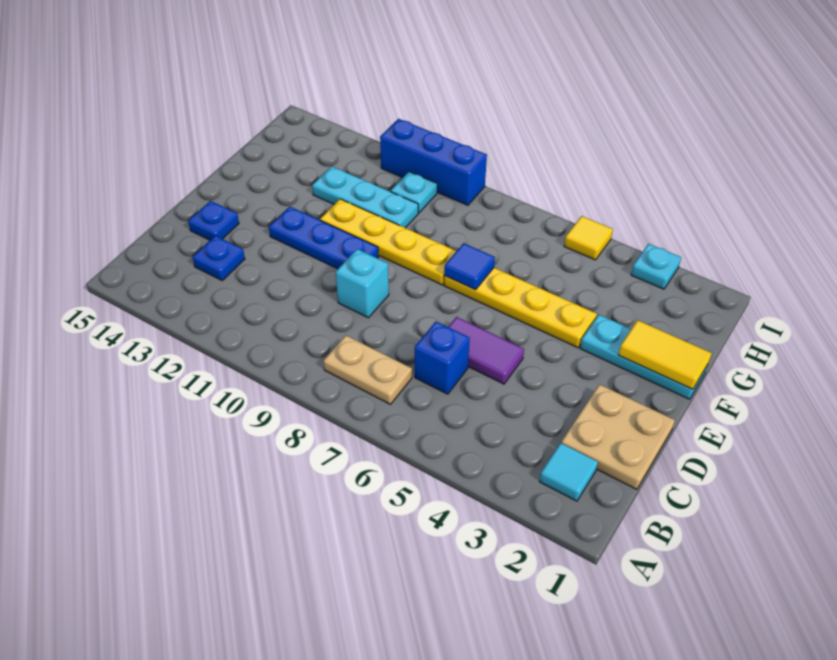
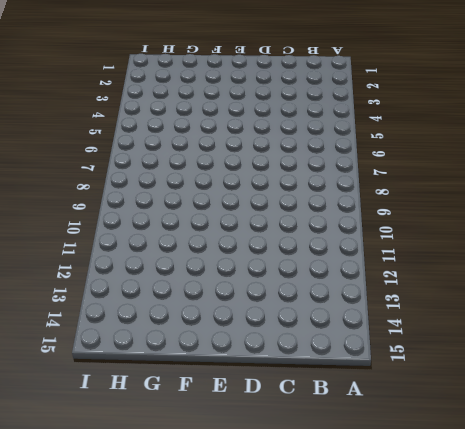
none -> cyan tile B2 level 1
none -> tan plate B7:B8 level 1
none -> tan plate C1:D2 level 1

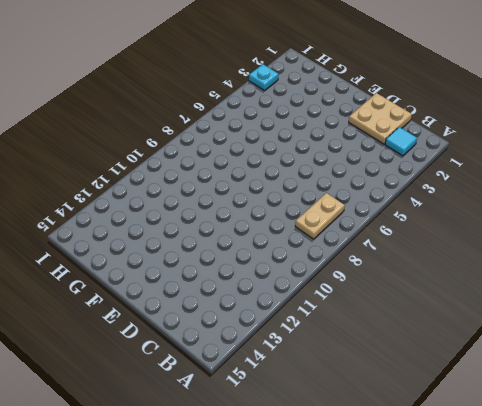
none -> blue brick C6 level 1
none -> blue plate C13 level 1
none -> purple tile D5:D6 level 1

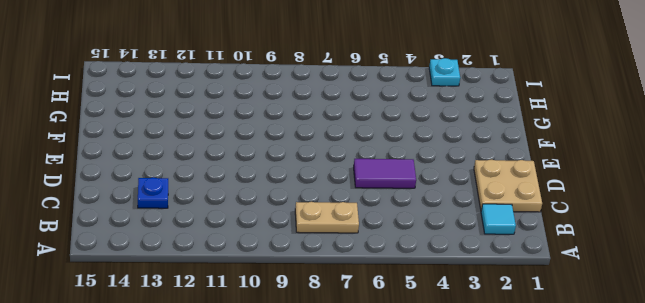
none -> blue brick C6 level 1
none -> cyan brick D9 level 1
none -> blue plate D14 level 1

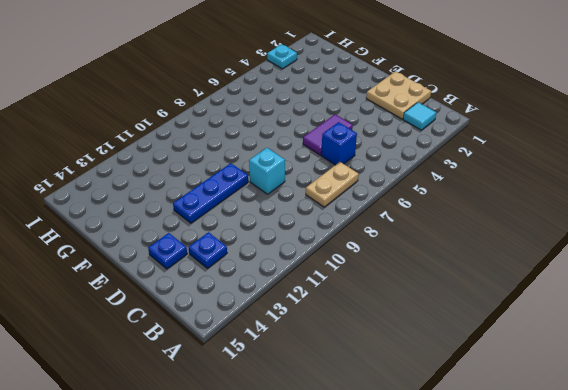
none -> cyan plate F1:F3 level 1
none -> yellow plate F4:F7 level 1
none -> yellow plate F8:F11 level 1

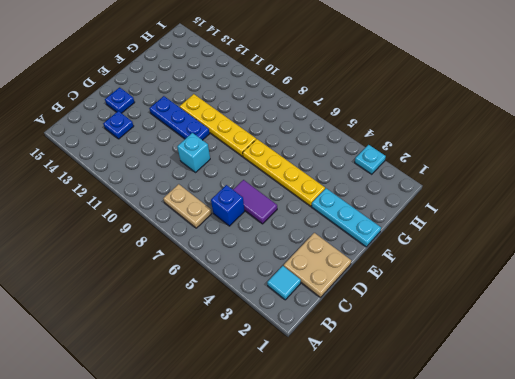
none -> cyan plate G10:G12 level 1
none -> cyan plate H10 level 1
none -> yellow tile I5 level 1

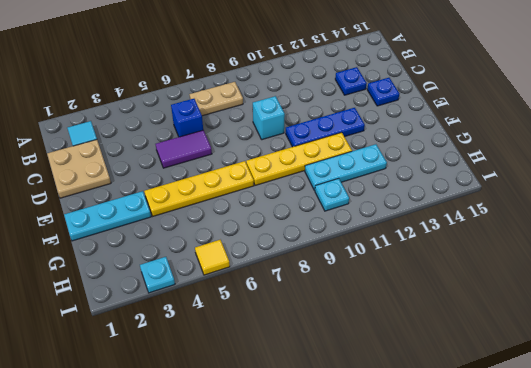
none -> blue brick I9:I11 level 1
none -> yellow tile F1:F2 level 2
none -> blue tile F7 level 2

